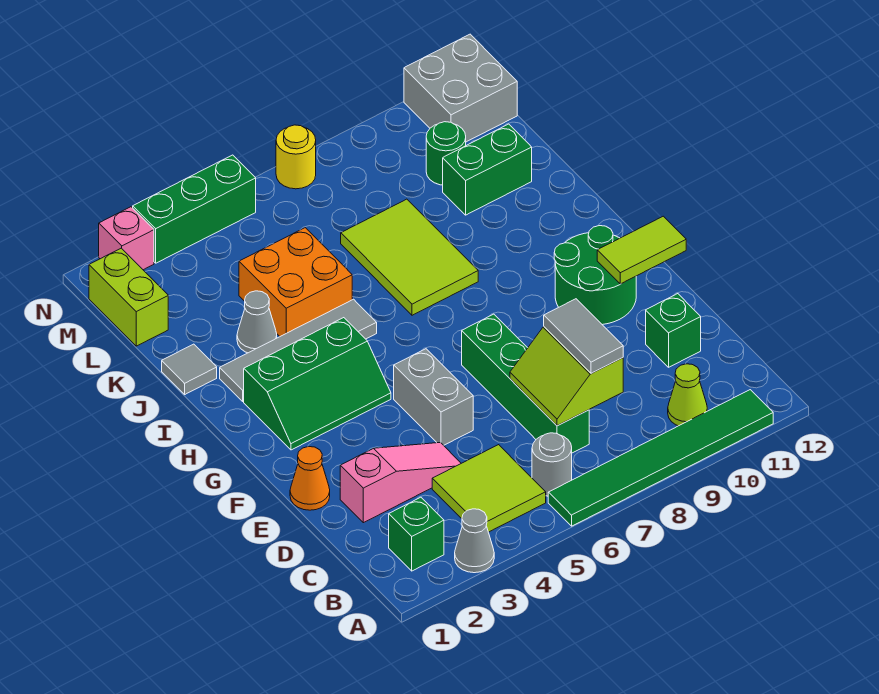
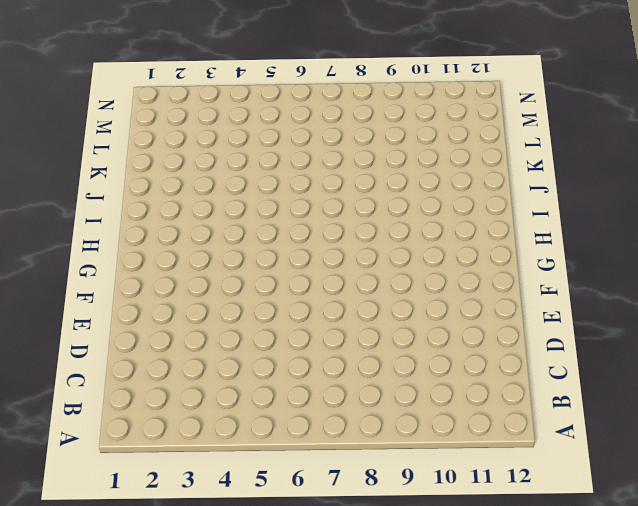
none -> grey cone A3 level 1
none -> green tile A6:A11 level 1
none -> green brick B2 level 1

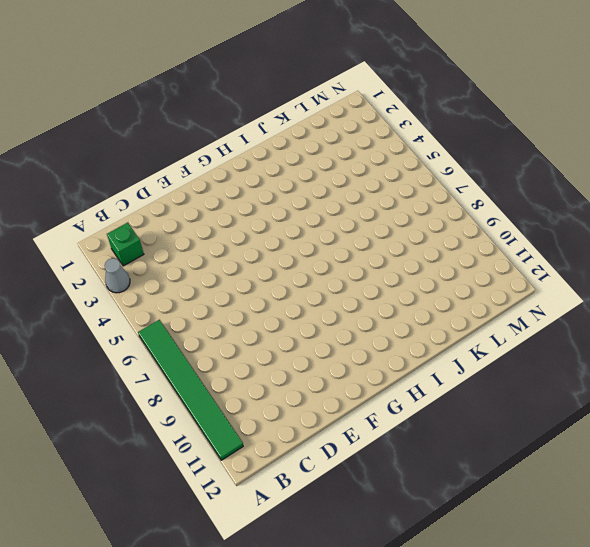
none -> lime tile B4:C5 level 1
none -> grey round brick B6 level 1
none -> lime cone B10 level 1

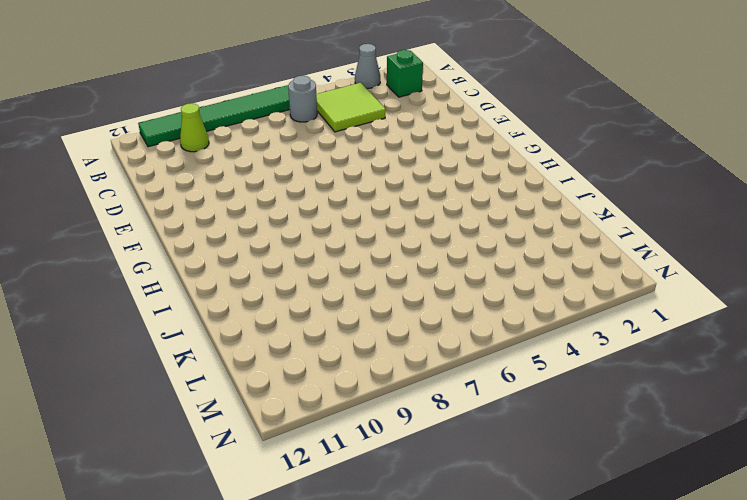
none -> green brick C7:F7 level 1
none -> pink slope D2:D4 level 1 top 2
none -> green brick D11 level 1

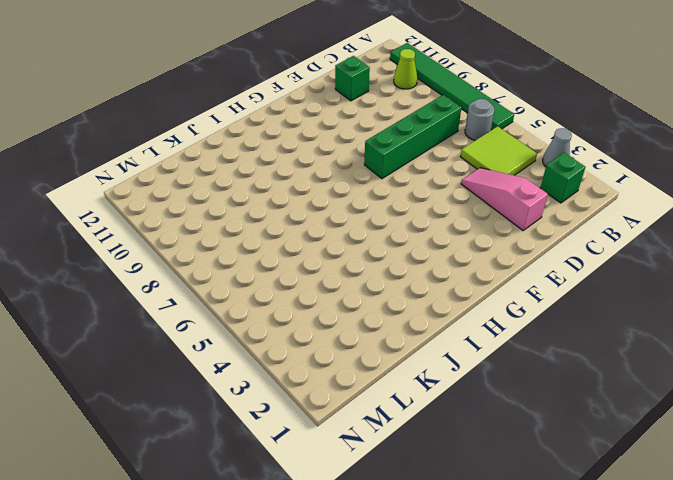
none -> orange cone E1 level 1
none -> grey brick E5:F5 level 1
none -> green round brick F10:G11 level 1

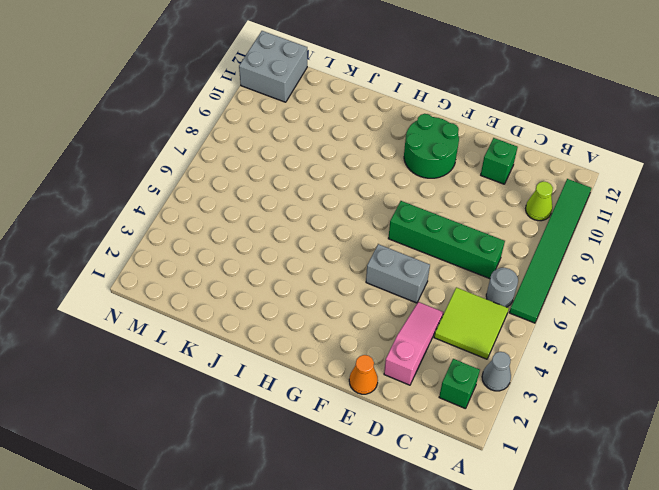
none -> green slope G2:H4 level 1 top H
none -> grey tile I2:I5 level 1
none -> lime tile I7:K8 level 1

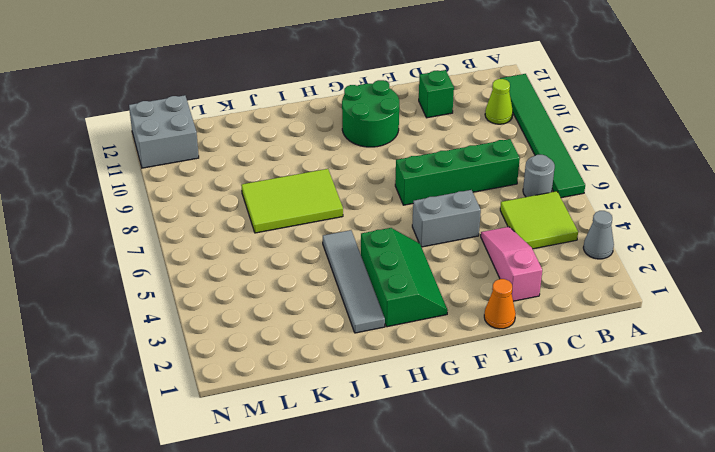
none -> green brick B2 level 1
none -> grey tile J1 level 1
none -> grey cone J3 level 1

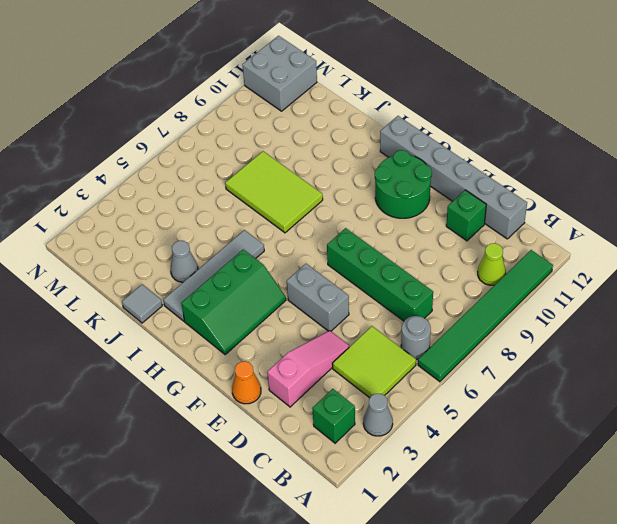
grey brick C12:H12 level 1 -> none
none -> orange brick J4:K5 level 1
none -> green brick K10:K11 level 1
none -> lime brick L1:M1 level 1

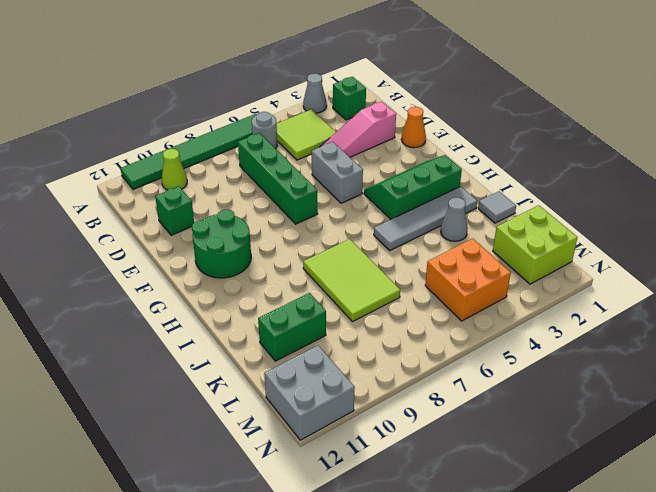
lime brick L1:M2 level 1 -> lime brick L1:M1 level 1
orange brick L4:M5 level 1 -> orange brick J4:K5 level 1
none -> green round brick L10 level 1
none -> pink brick N2 level 1
none -> green brick N3:N5 level 1

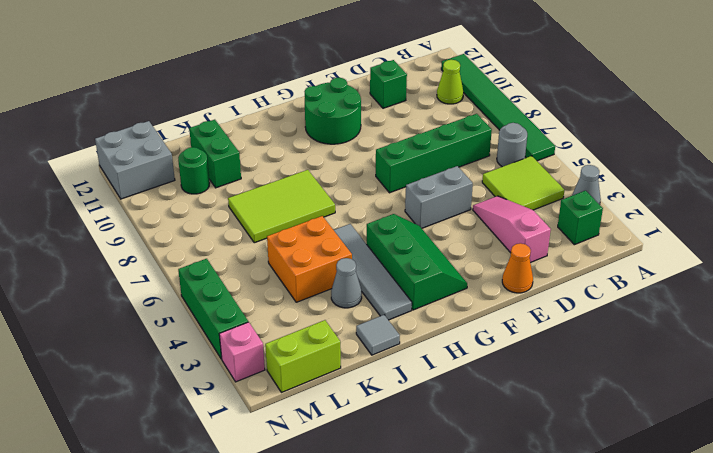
none -> yellow round brick N7 level 1
none -> lime slope C7:D8 level 2 top 8
none -> lime tile F11:F12 level 2

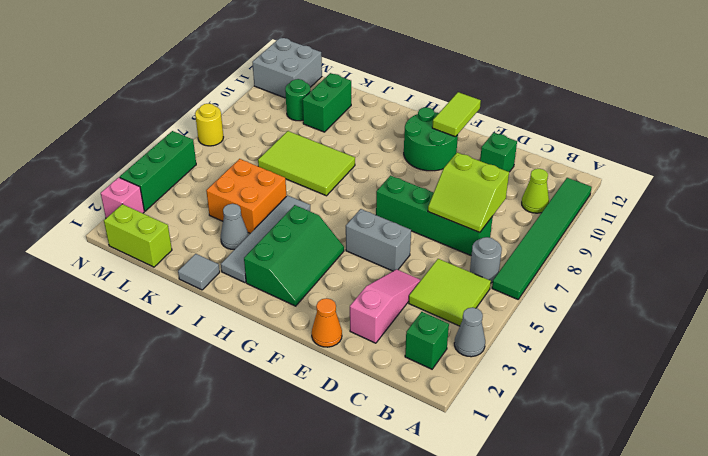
none -> grey tile C8:D8 level 3

